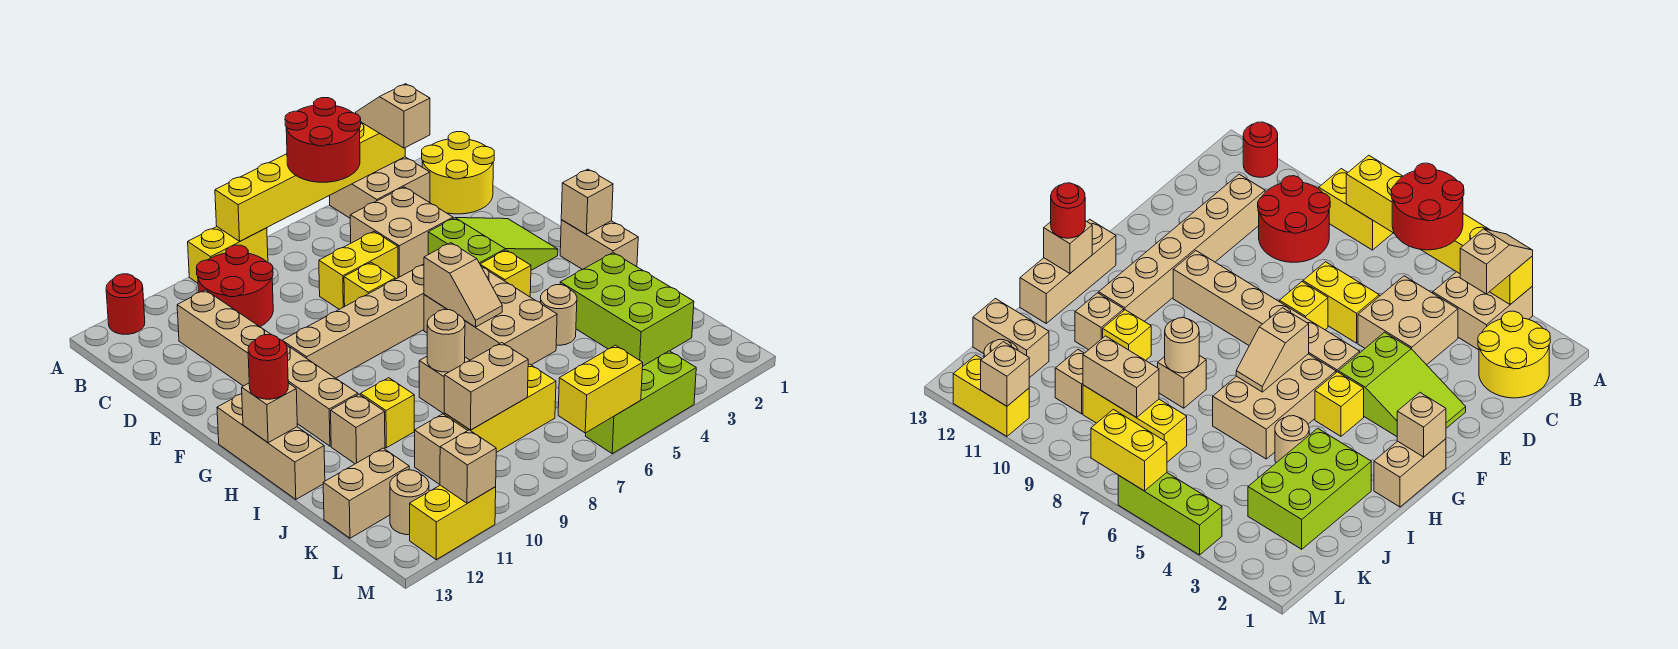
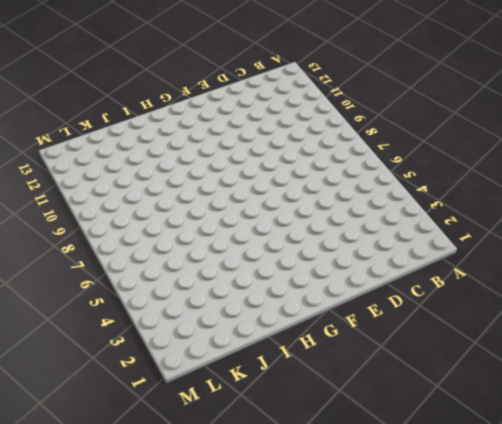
none -> tan brick A3:B4 level 1
none -> yellow brick A8:A9 level 1
none -> red round brick A12 level 1
none -> yellow round brick B1:C2 level 1

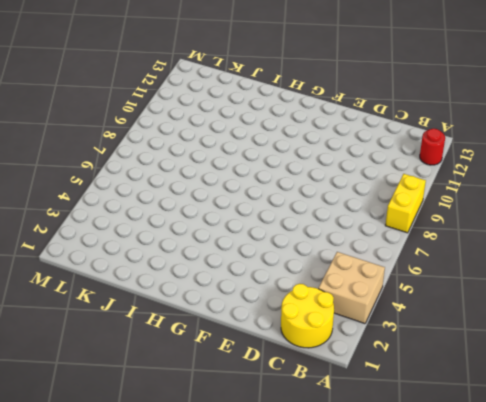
none -> red round brick B9:C10 level 1
none -> tan brick C4:D5 level 1
none -> tan brick C11:H11 level 1
none -> yellow brick D6:D7 level 1

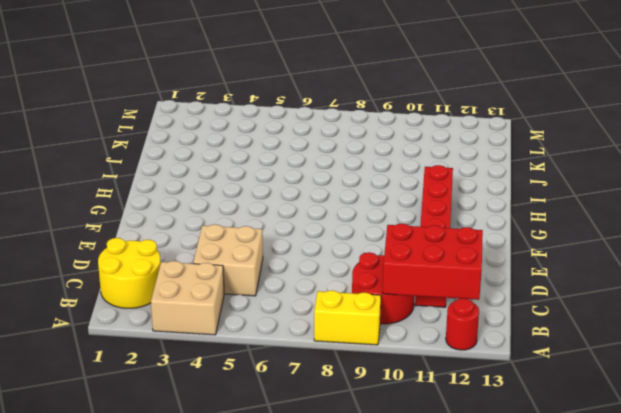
red brick B10:C12 level 2 -> none
red brick C11:H11 level 1 -> tan brick C11:H11 level 1
none -> yellow brick D6:D7 level 1
none -> lime slope E2:F4 level 1 top 4
none -> yellow brick E7 level 1
none -> tan brick F5:F10 level 1

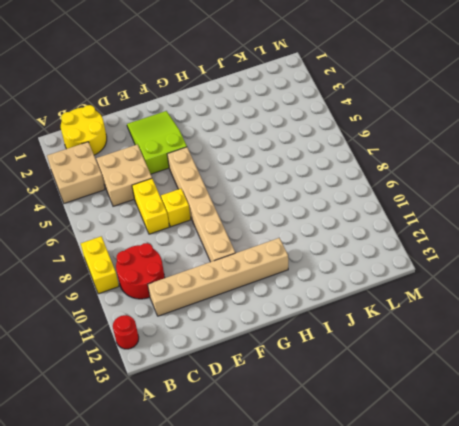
none -> tan brick G1:H1 level 1
none -> yellow brick G4 level 1
none -> tan brick G5:I6 level 1
none -> tan brick G13:I13 level 1

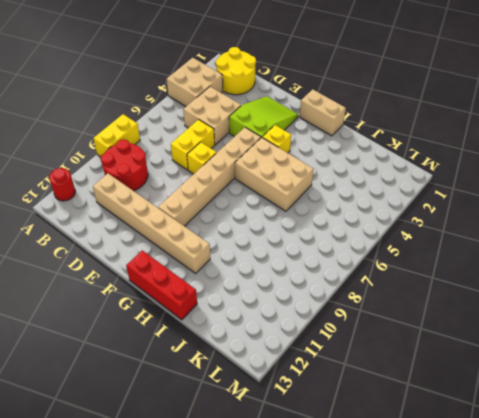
red brick G13:I13 level 1 -> tan brick G13:I13 level 1
none -> lime brick I2:K3 level 1
none -> tan round brick I4 level 1
none -> tan brick I8 level 1
none -> yellow brick I10 level 1

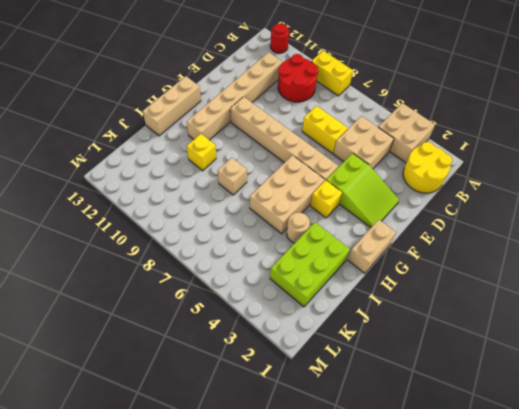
none -> yellow brick E7 level 1
none -> tan brick I11 level 1
none -> yellow brick K7:K9 level 1
none -> tan brick K10 level 1

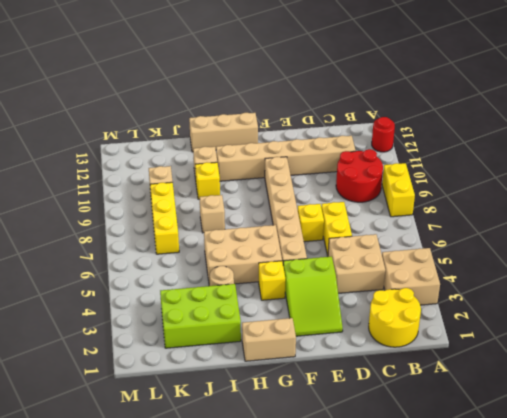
none -> tan brick K12:K13 level 1
none -> tan round brick L12 level 1
none -> lime brick M4:M6 level 1
none -> yellow brick M11:M12 level 1

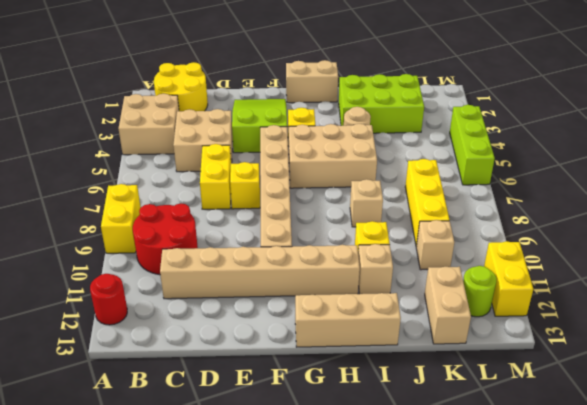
lime round brick L12 level 1 -> tan round brick L12 level 1
none -> yellow brick A3:A8 level 2
none -> tan brick G1 level 2
none -> tan slope G6:H6 level 2 top G
none -> tan brick H13 level 2

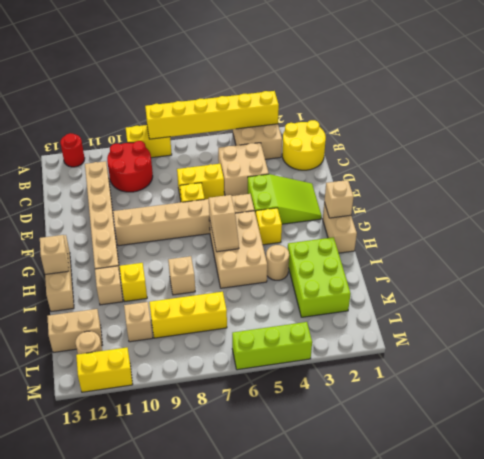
none -> tan round brick I8 level 2
none -> tan brick K8:K9 level 2
none -> yellow brick M6:M7 level 2
none -> tan brick M11 level 2

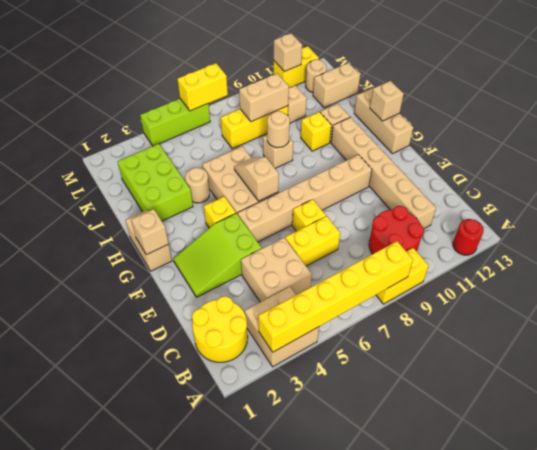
none -> tan slope A3:B3 level 3 top B
none -> red round brick A5:B6 level 3
none -> red round brick H13 level 3

